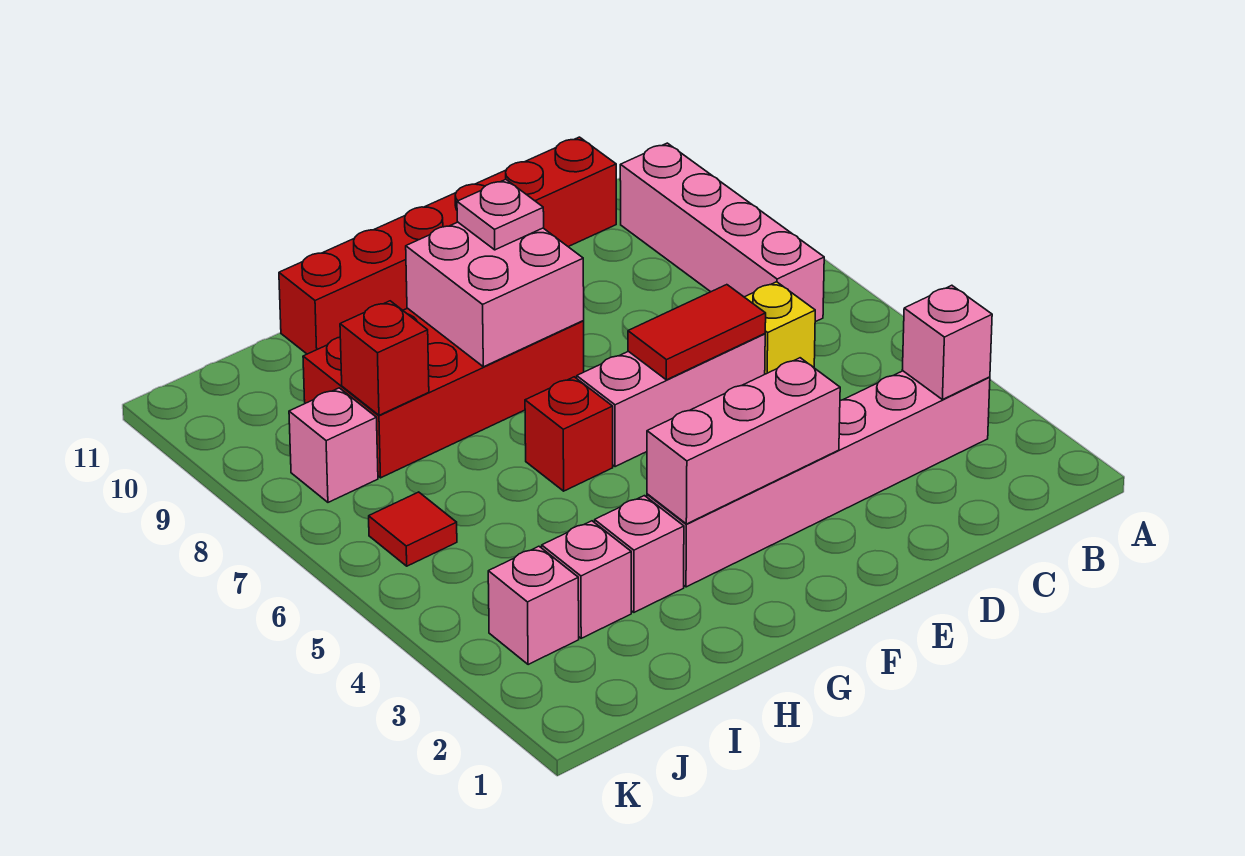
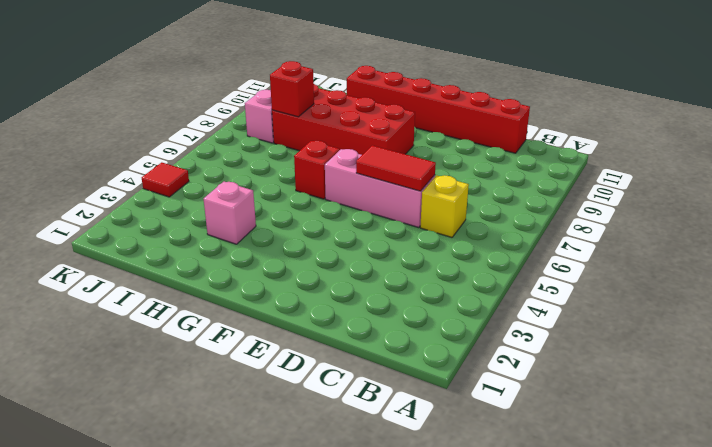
red tile K4 level 1 -> red tile J6 level 1
none -> pink brick B3:G3 level 1
none -> pink brick B7:B10 level 1
none -> pink brick I3 level 1

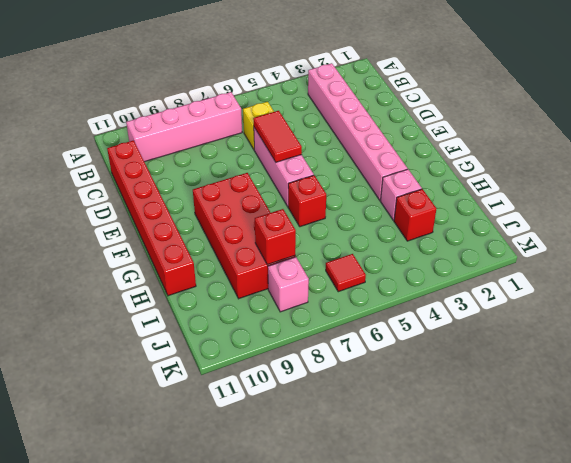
red brick I3 level 1 -> pink brick I3 level 1
none -> pink brick J3 level 1
none -> pink brick B3 level 2
none -> pink brick E3:G3 level 2

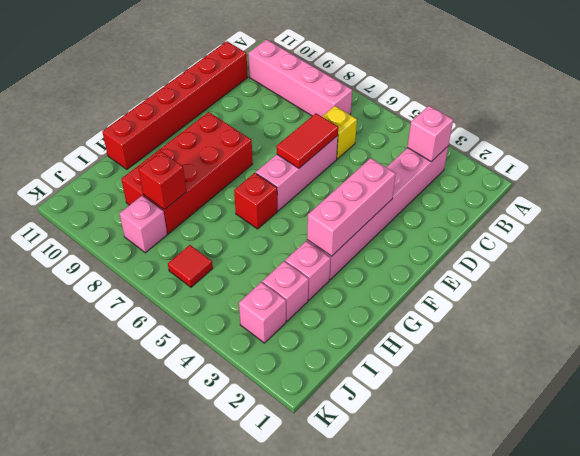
none -> pink brick F8:G9 level 2
none -> pink plate F9 level 3

